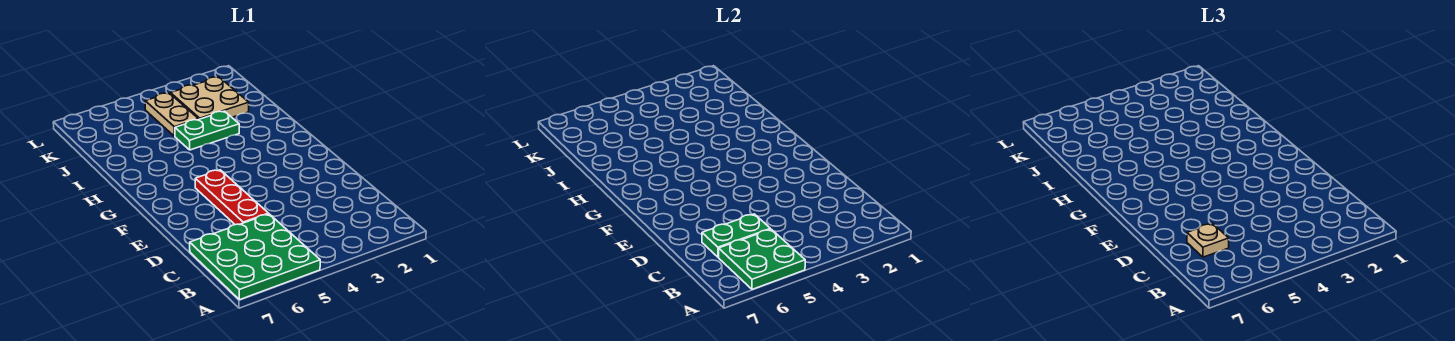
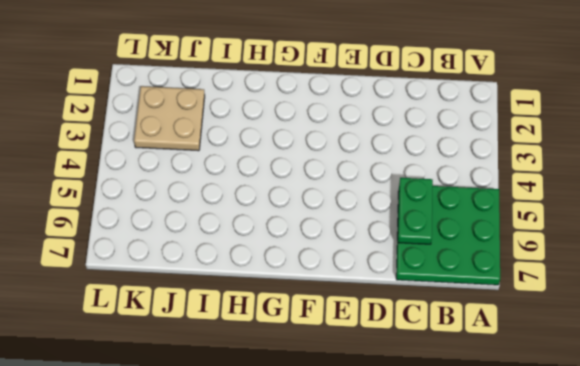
none -> red plate D5:F5 level 1
none -> green plate I3:I4 level 1

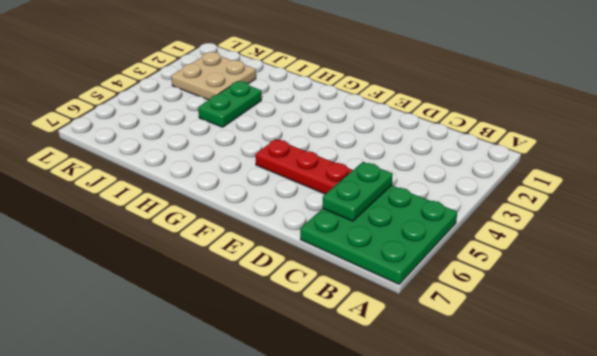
none -> tan plate J4:K4 level 1
none -> green plate A5:B6 level 2

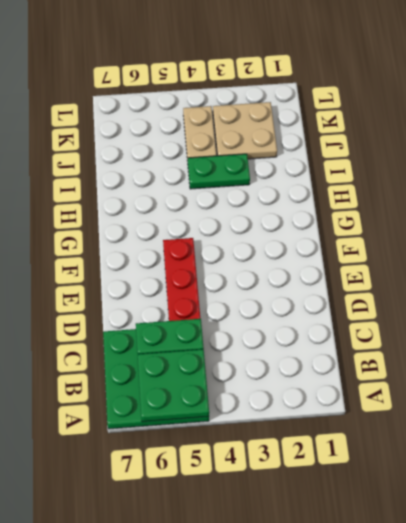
none -> tan plate C6 level 3

